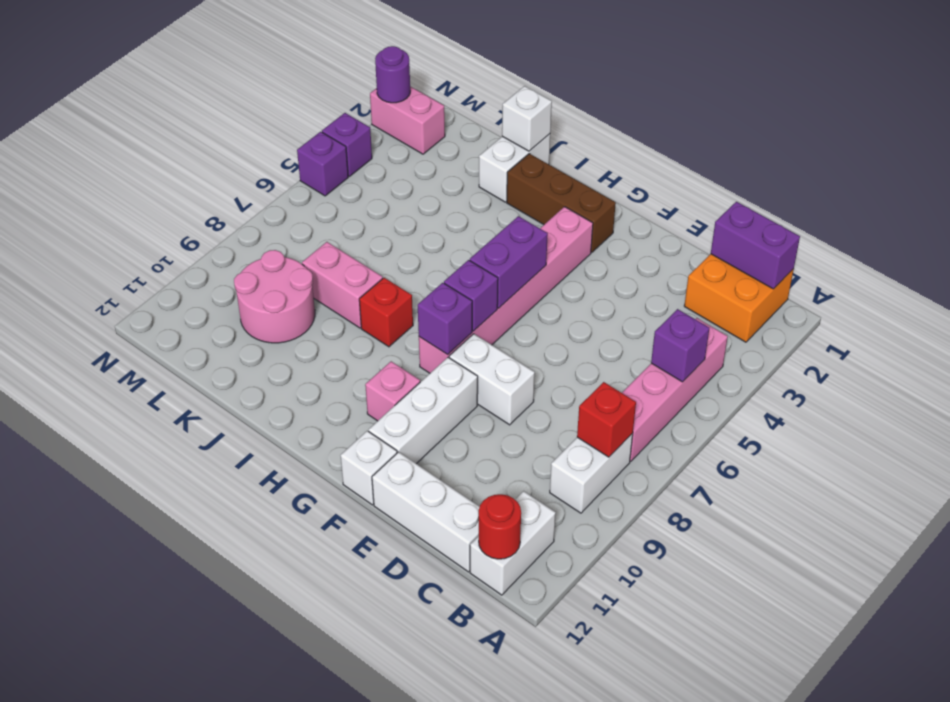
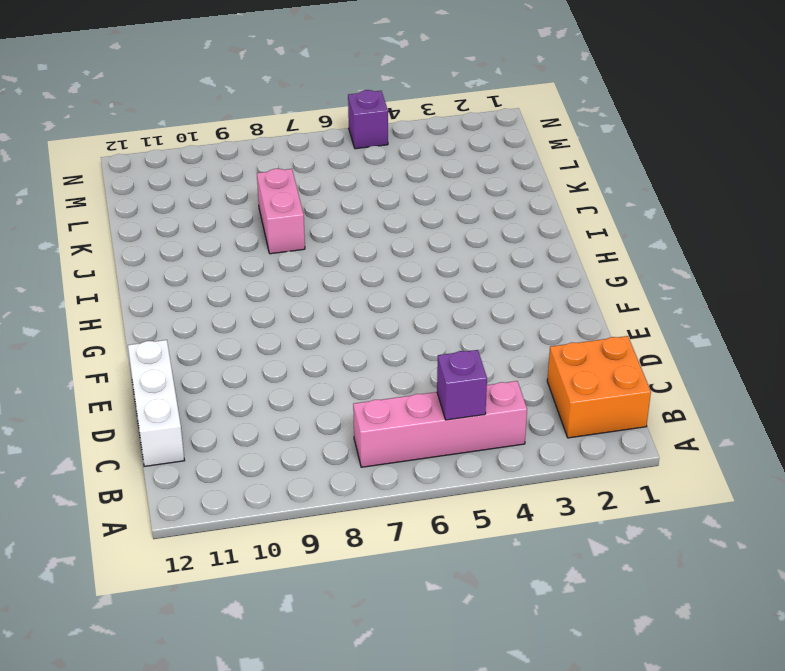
none -> white brick B8:B9 level 1
none -> white brick B11:B12 level 1
none -> white brick E8:F8 level 1

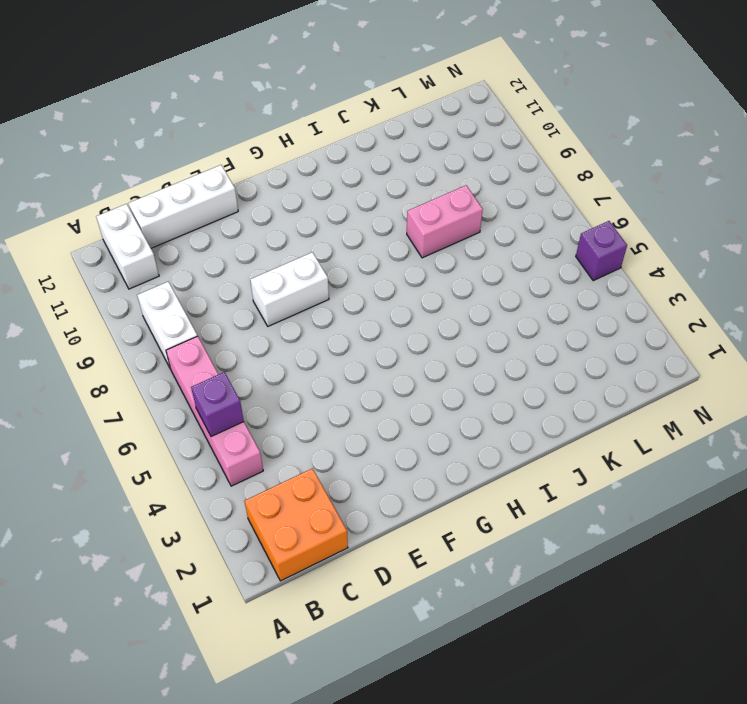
none -> white brick F9:F11 level 1
none -> white brick F12 level 1
none -> brown brick G2:I2 level 1

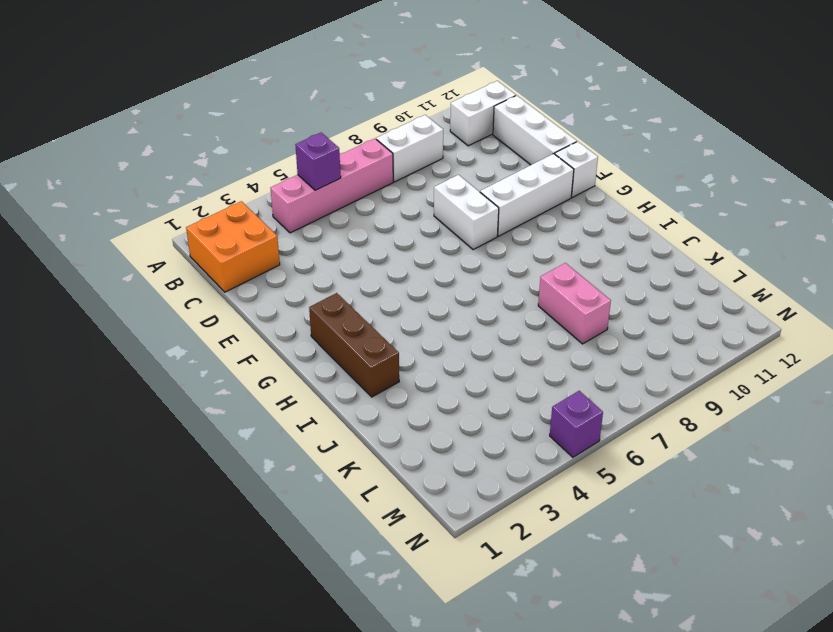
none -> pink brick G3:G8 level 1
none -> pink brick G10 level 1
none -> red brick I8 level 1

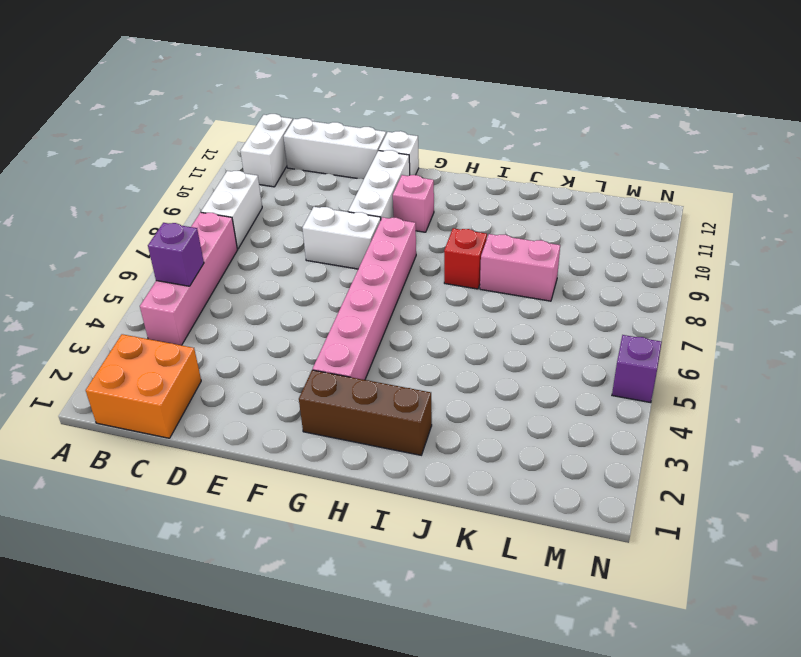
none -> white brick J1:J2 level 1
none -> pink round brick K9:L10 level 1
none -> pink brick M2:N2 level 1

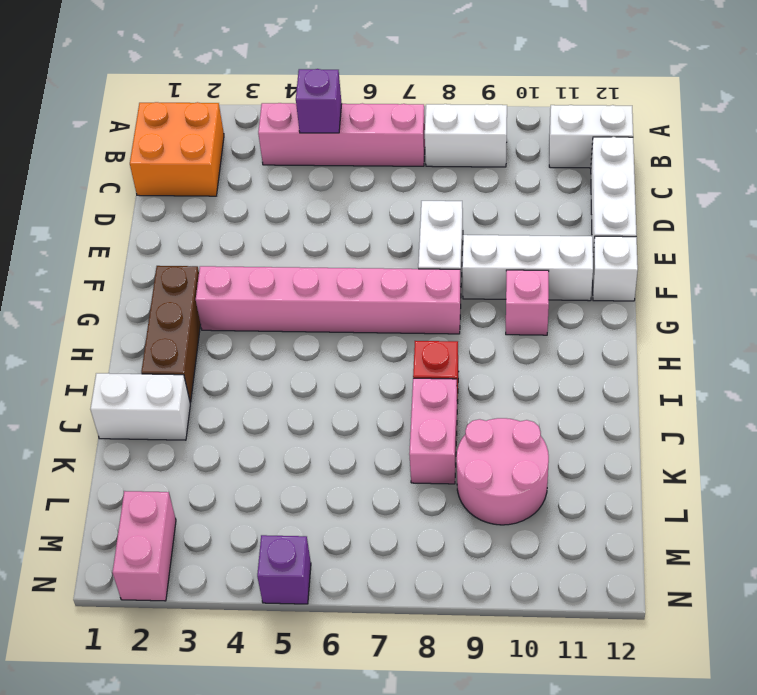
none -> purple brick N4 level 1
none -> purple brick B1:C1 level 2
none -> red brick B8 level 2

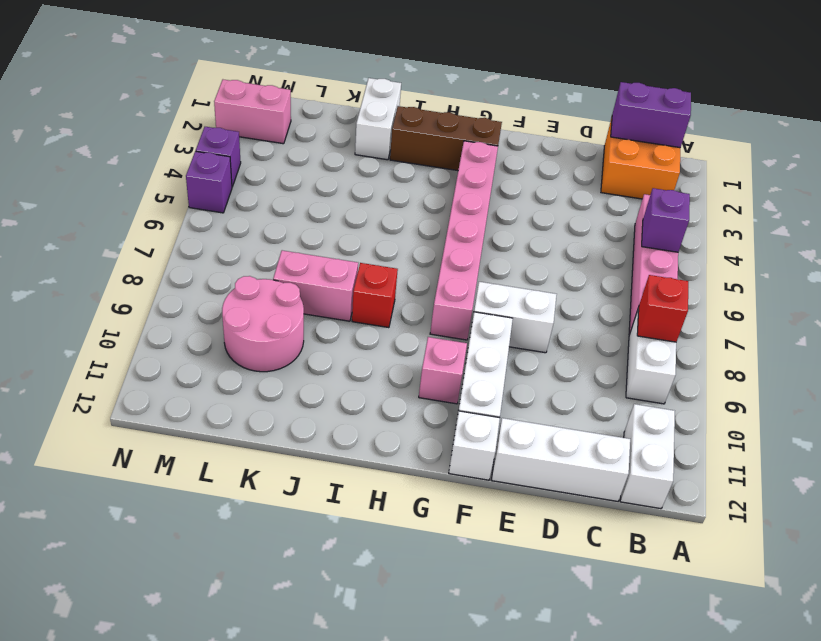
none -> red round brick B12 level 2
none -> purple brick G5:G6 level 2
none -> purple brick G7 level 2

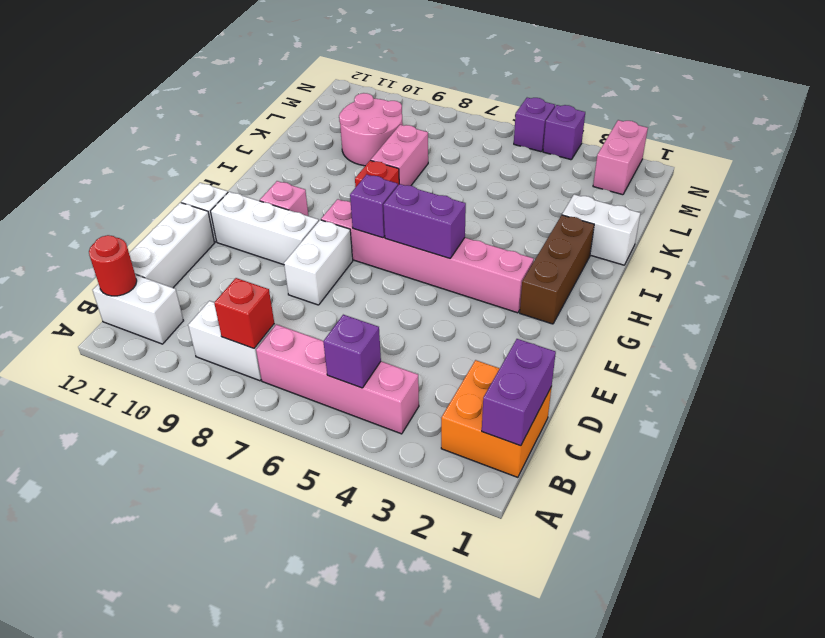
none -> purple brick G8 level 2
none -> white brick J1 level 2
none -> purple round brick N2 level 2

